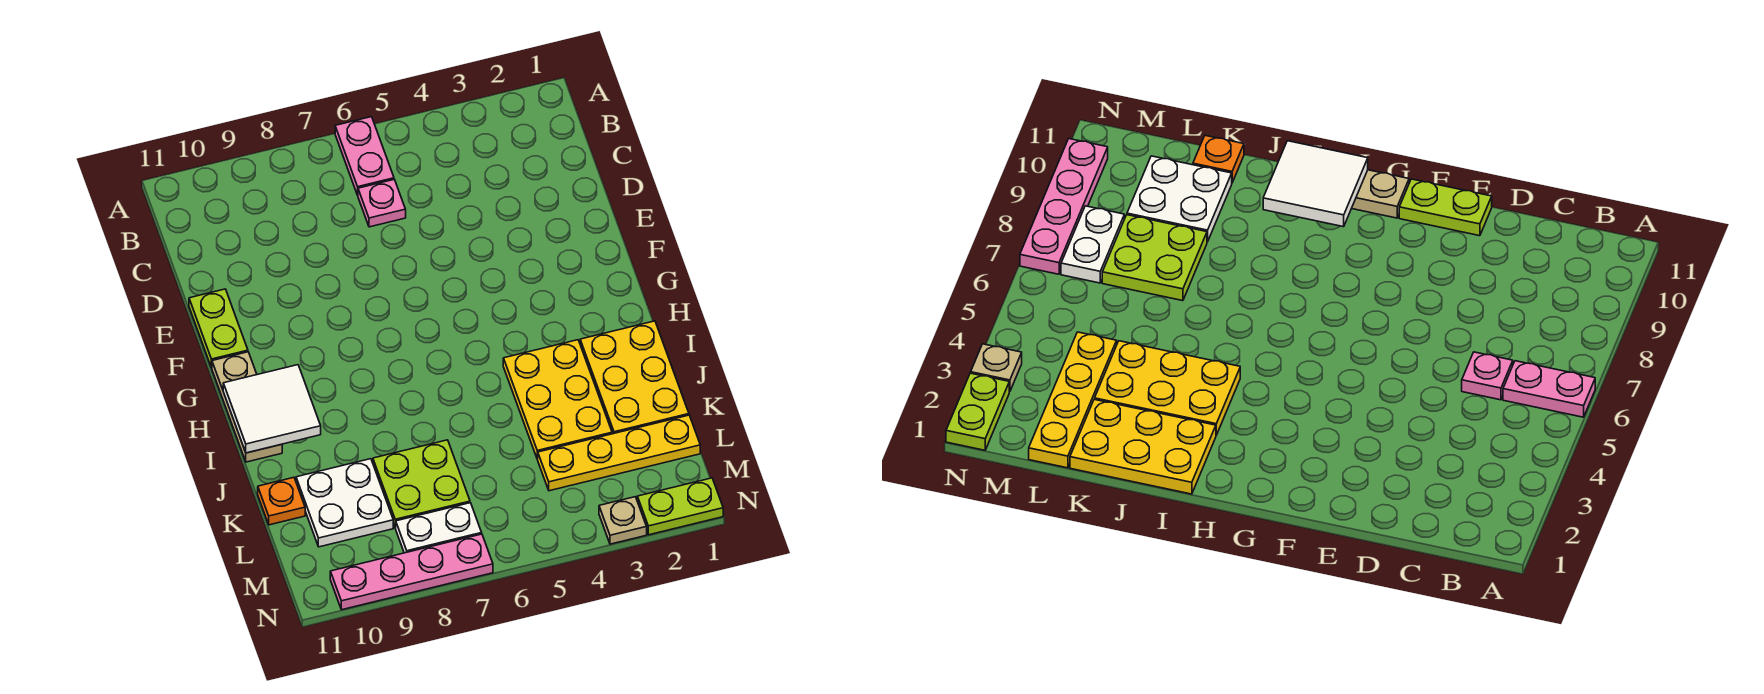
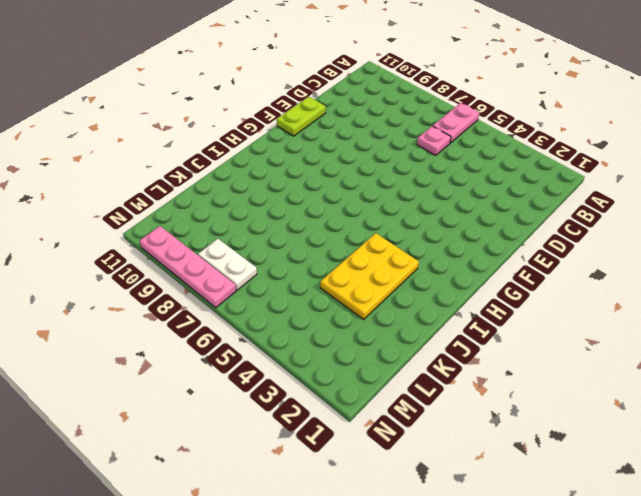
none -> tan plate G11:I11 level 1
none -> yellow plate I1:K2 level 1
none -> lime plate K7:L8 level 1

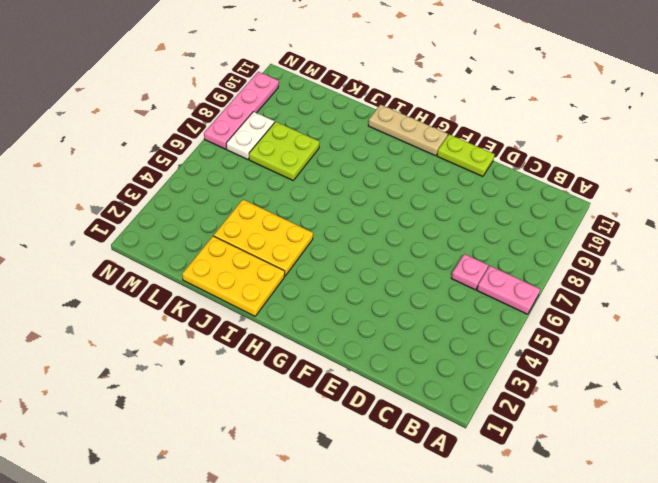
none -> white plate K9:L10 level 1
none -> orange plate K11 level 1
none -> yellow plate L1:L4 level 1

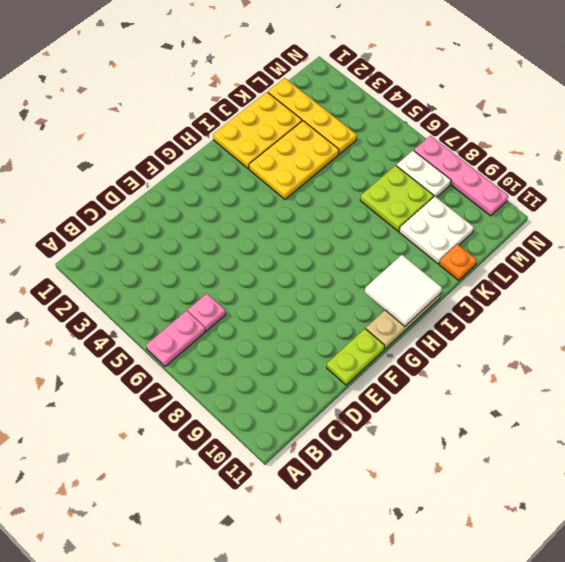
none -> lime plate N1:N2 level 1
none -> tan plate N3 level 1

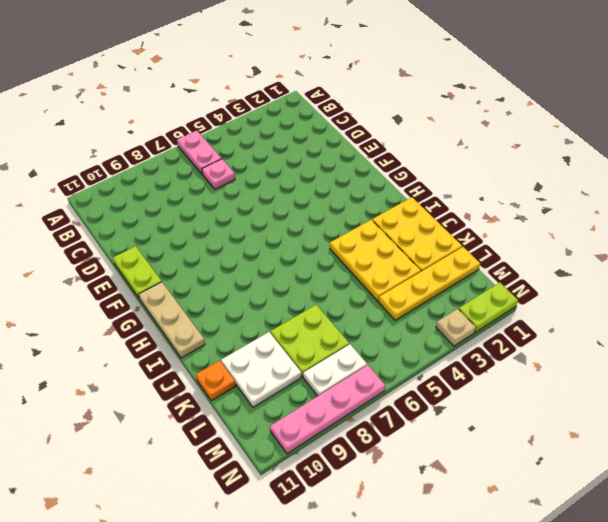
none -> white tile H10:I11 level 2

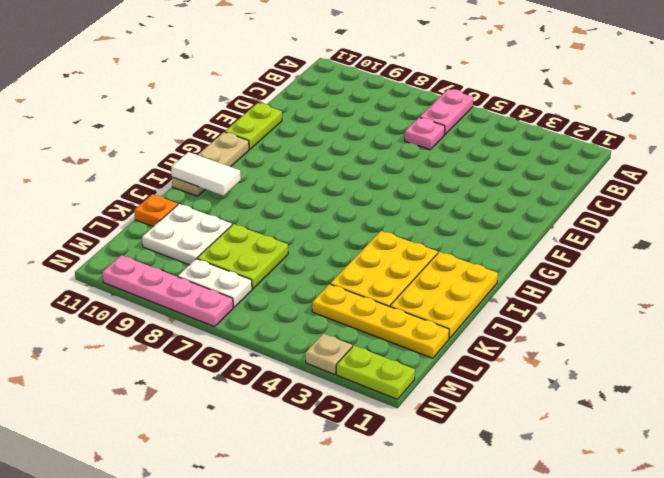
white tile I10:I11 level 2 -> white tile H10:I11 level 2

